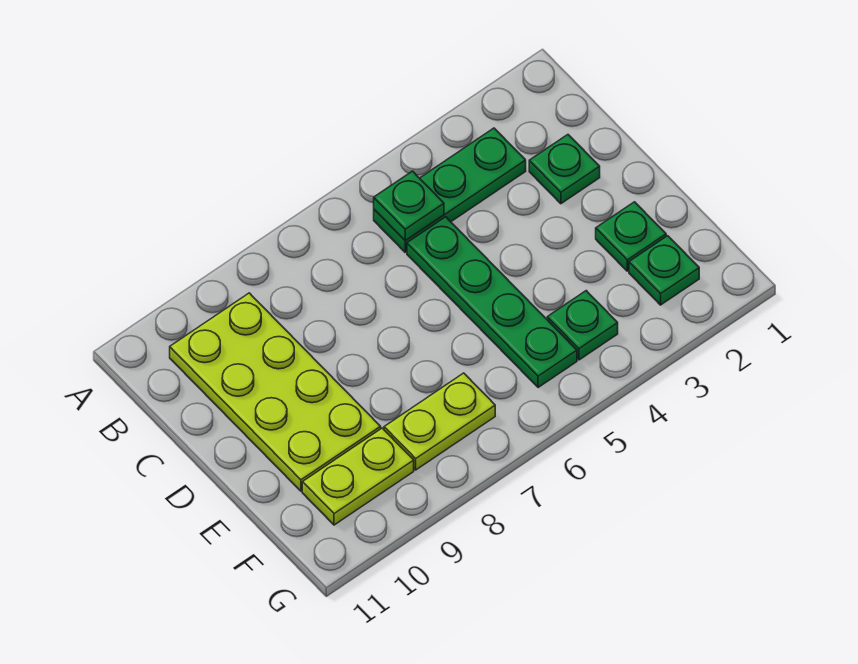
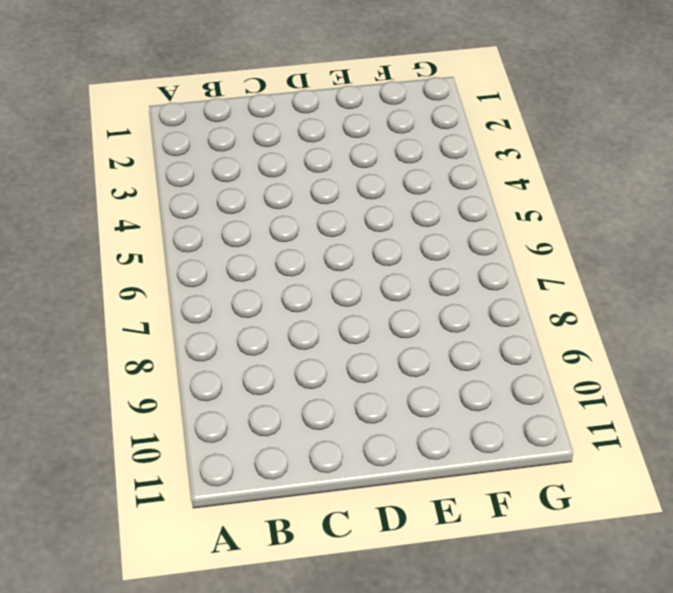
none -> green plate B3:B5 level 1
none -> lime plate B9:E10 level 1

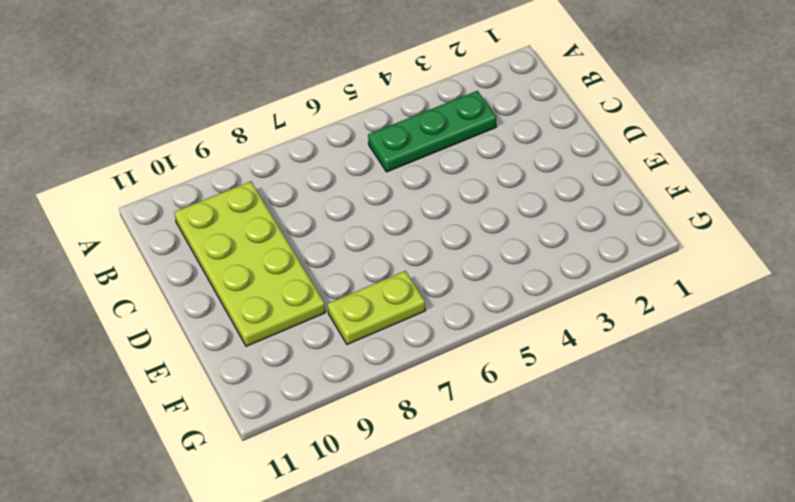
none -> green plate C2 level 1
none -> green plate C5:F5 level 1

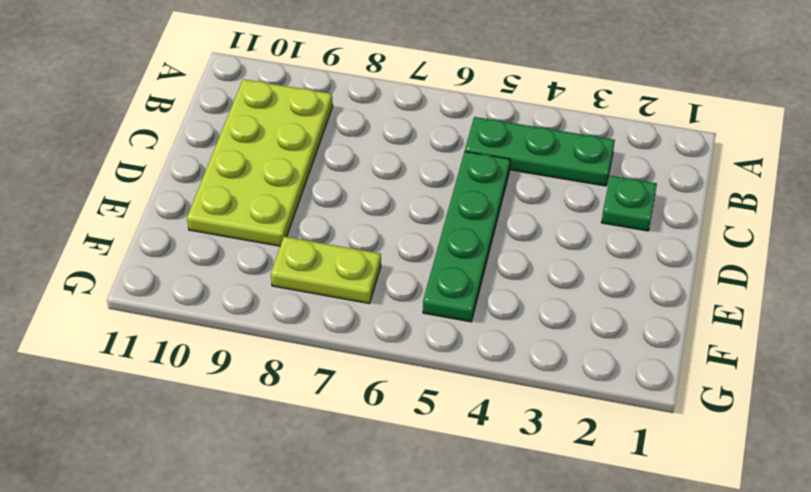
none -> green plate E2 level 1
none -> green plate F2 level 1

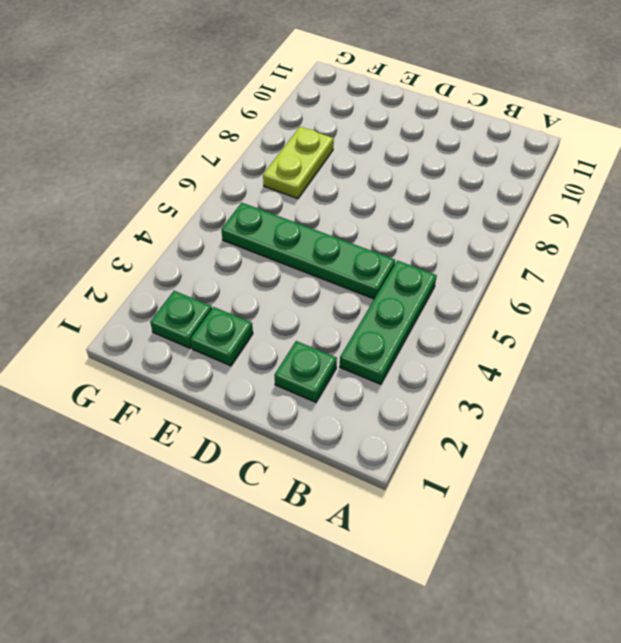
none -> lime plate B9:E10 level 1
none -> green plate F4 level 1

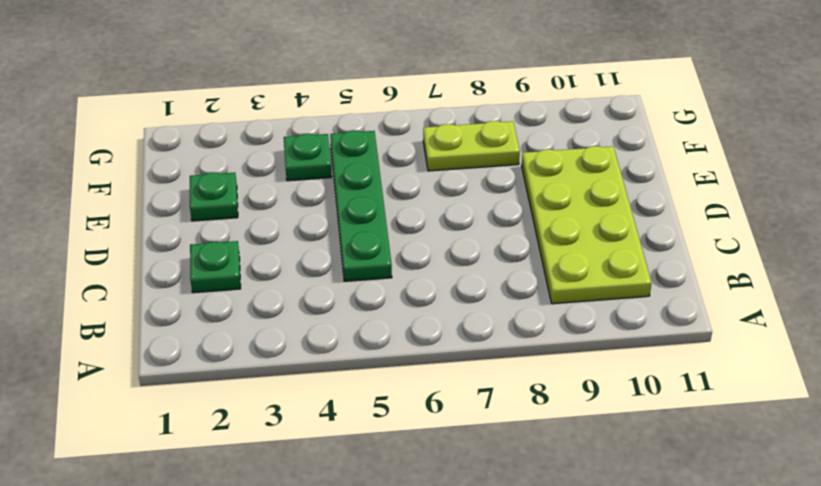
none -> green plate B3:B5 level 1
none -> green plate F2 level 1

